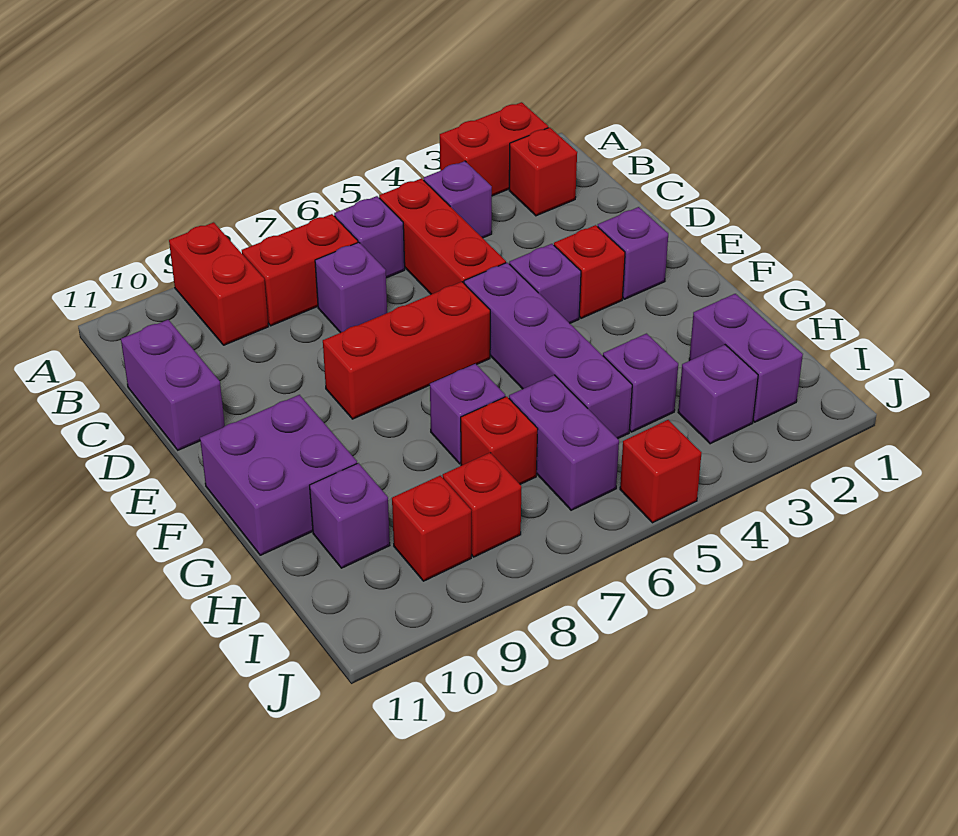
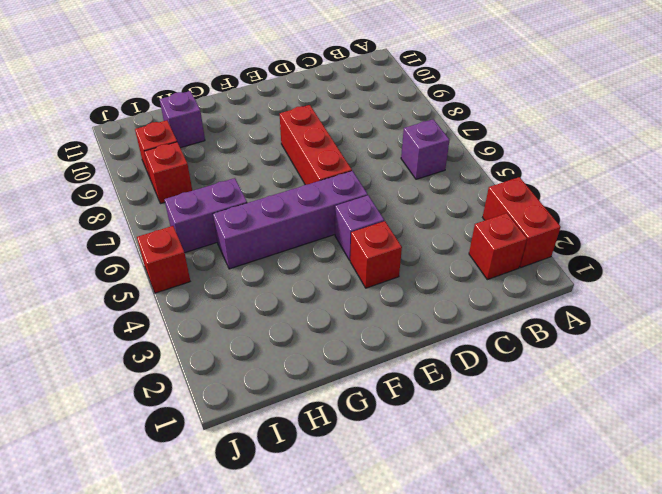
none -> red brick A9:B9 level 1
none -> purple brick B4 level 1
none -> red brick B5:D5 level 1

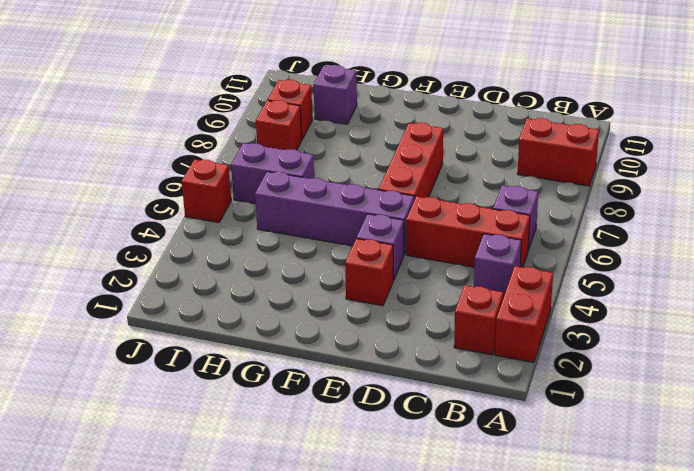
none -> red brick B7:B8 level 1
none -> purple brick C7 level 1
none -> purple brick C11:D11 level 1

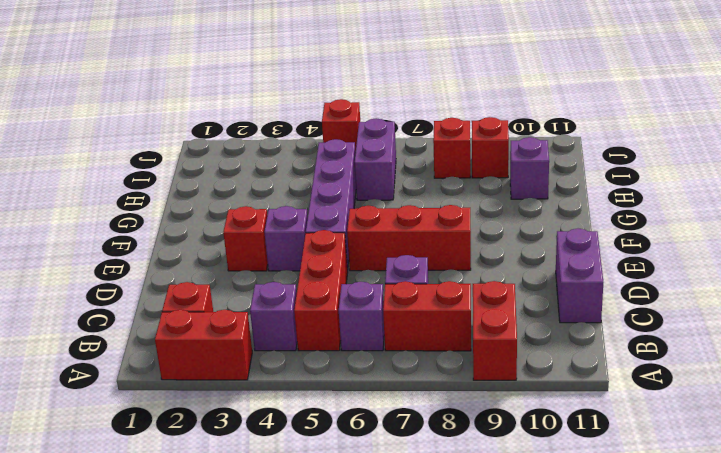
none -> purple brick E2 level 1
none -> purple brick F10:G11 level 1
none -> purple brick G7 level 1

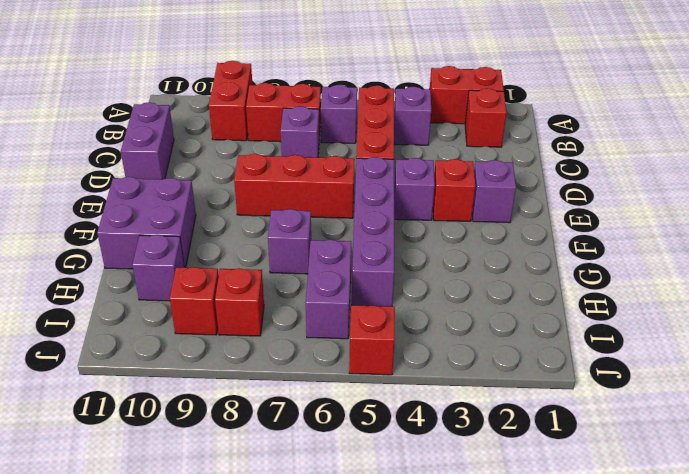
none -> purple brick H2:I2 level 1
none -> purple brick H4 level 1
none -> red brick H7 level 1

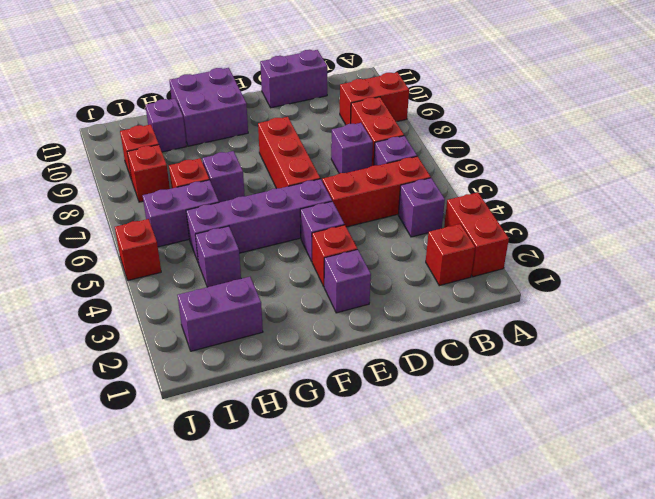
none -> purple brick I3 level 1

